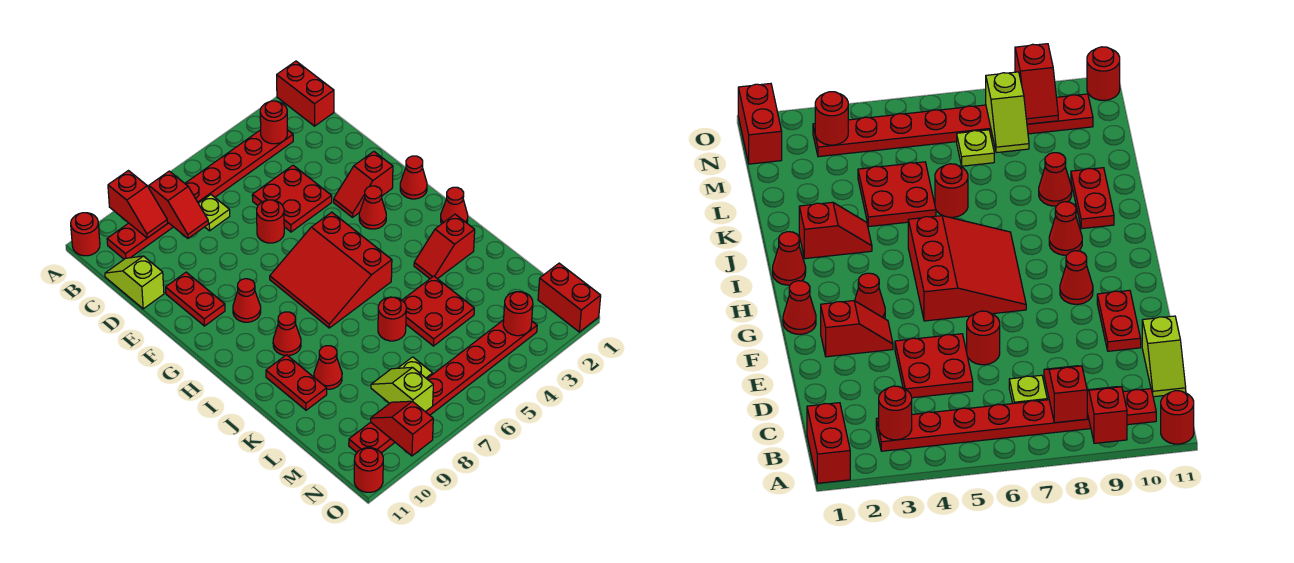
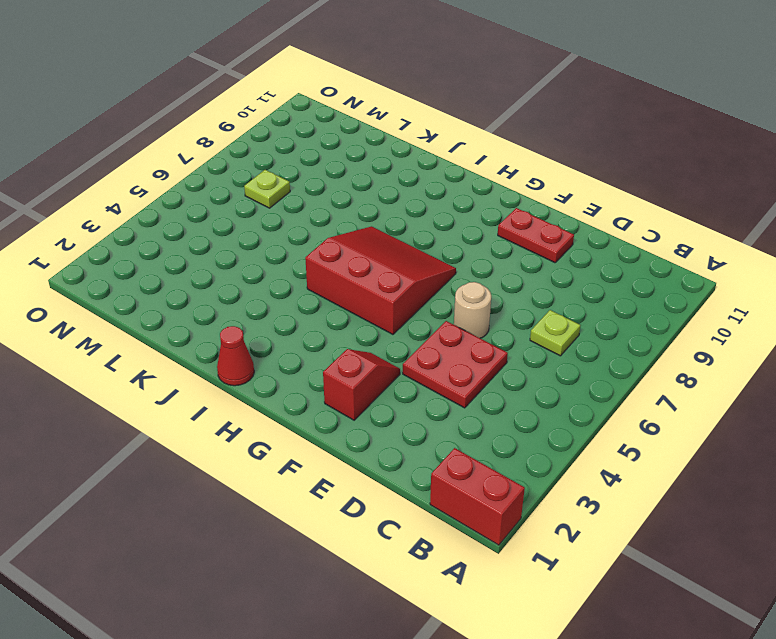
tan round brick E6 level 1 -> red round brick E6 level 1
none -> red round brick A11 level 1
none -> red plate B3:B10 level 1
none -> lime slope C11:D11 level 1 top D
none -> red cone G1 level 1

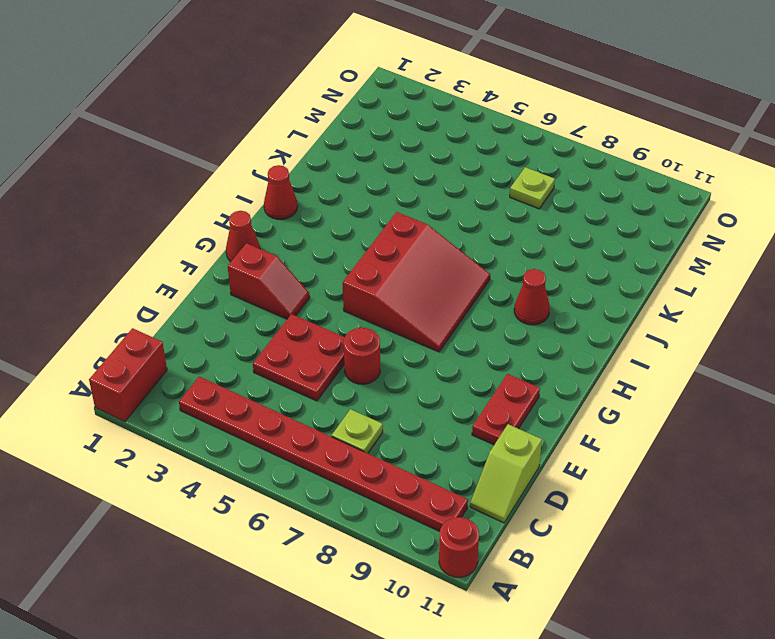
none -> red cone G3 level 1
none -> red cone G9 level 1
none -> red slope J2:J3 level 1 top 2
none -> red plate J10:K10 level 1

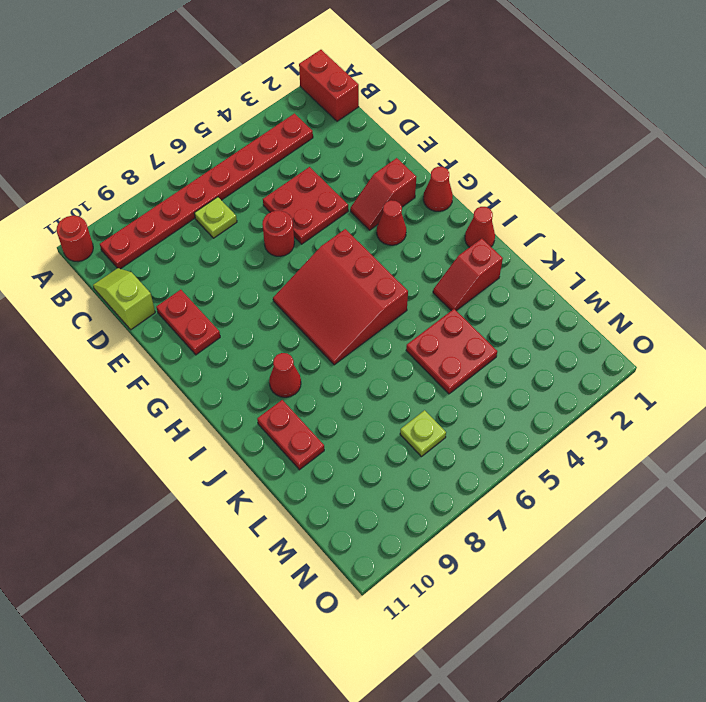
none -> red cone G9 level 1
none -> red round brick K6 level 1
none -> red cone K9 level 1
none -> red brick N1:O1 level 1

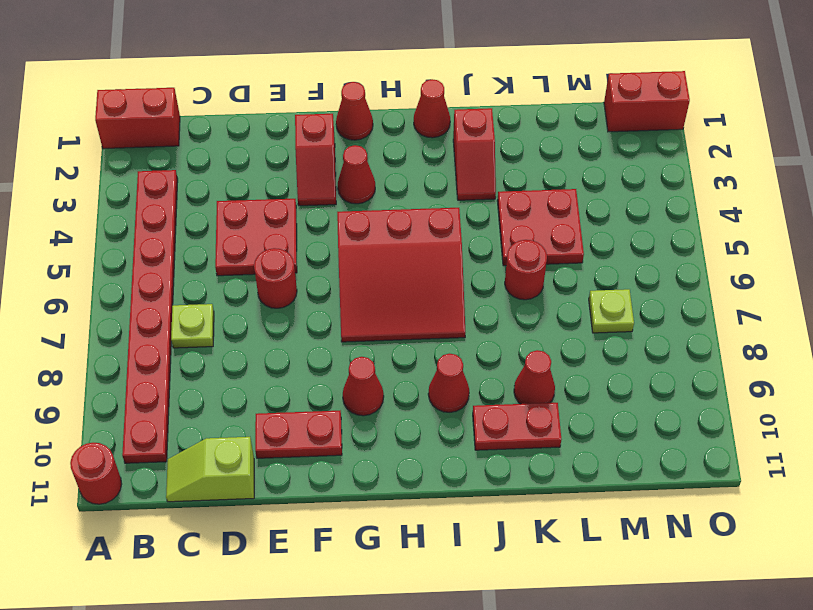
none -> red plate N3:N10 level 1
none -> red round brick O11 level 1
none -> red slope A9:B9 level 2 top A
none -> red round brick B3 level 2

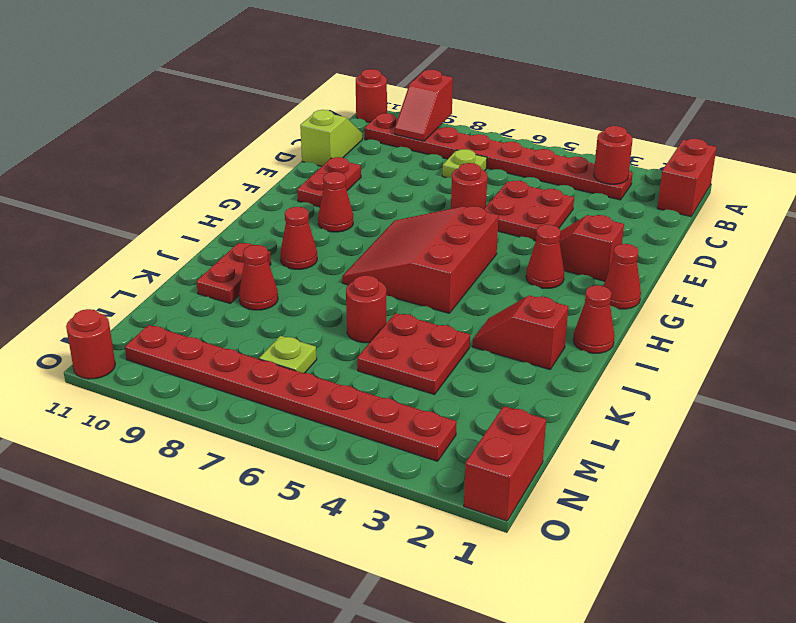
none -> red slope B8:C8 level 2 top B
none -> lime slope M8:N8 level 2 top N
none -> red round brick N3 level 2
none -> red slope N9:O9 level 2 top O

